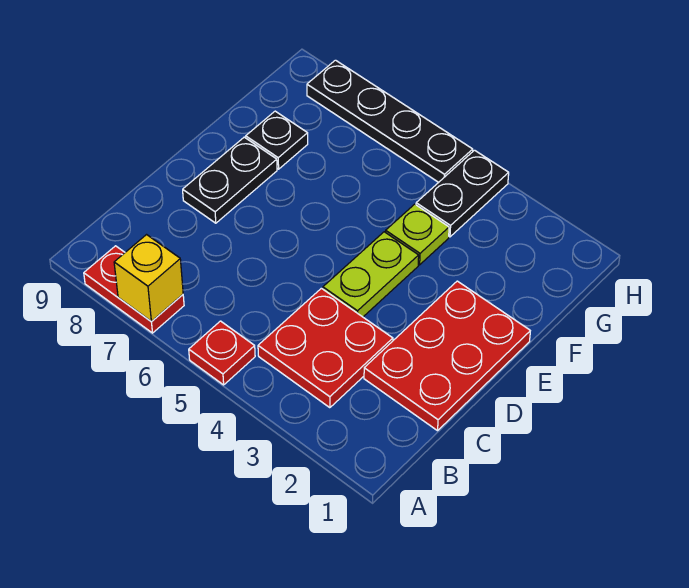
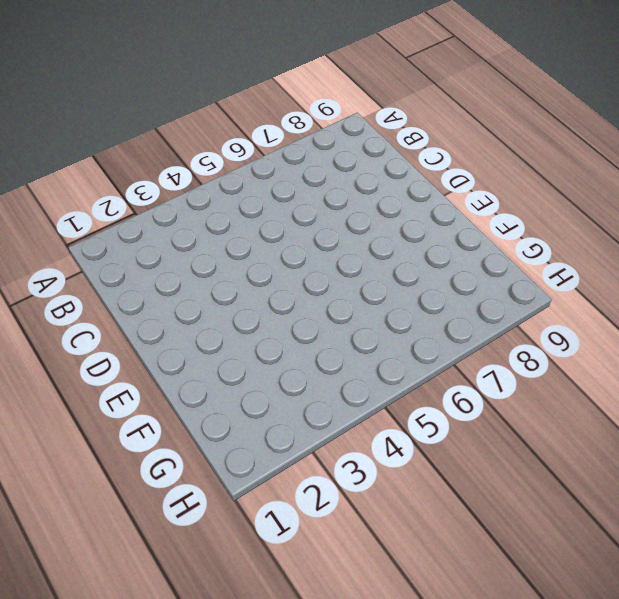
none -> red plate A5 level 1
none -> red plate A7:A8 level 1

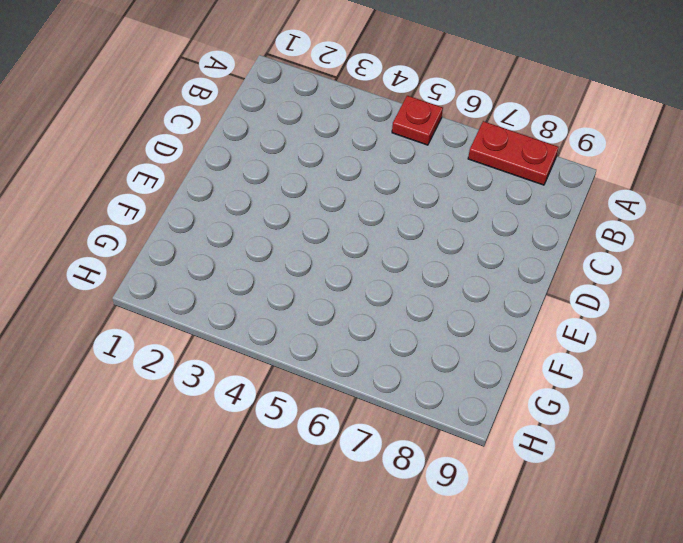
none -> red plate B3:C4 level 1
none -> red plate C1:E2 level 1

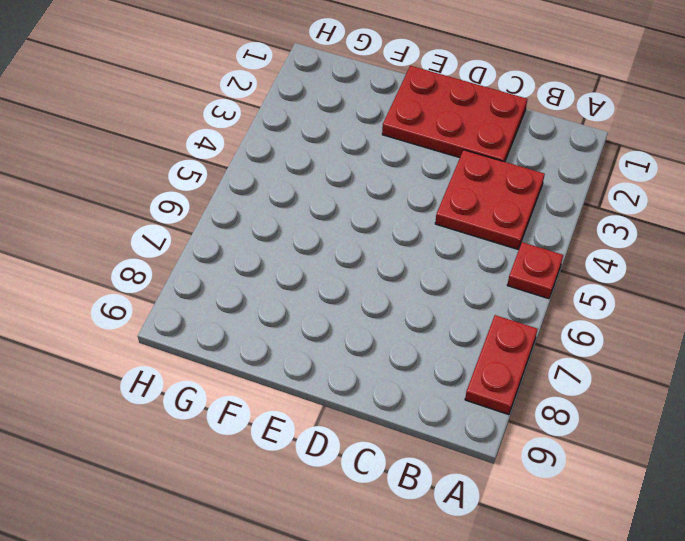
none -> lime plate D4:E4 level 1
none -> black plate D8:E8 level 1

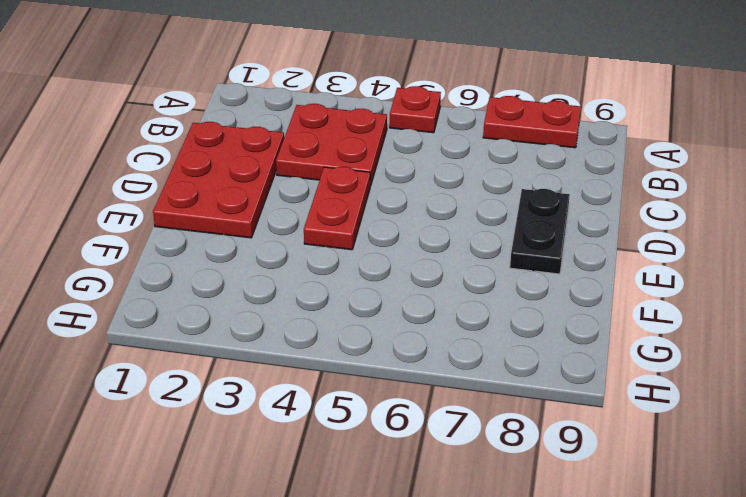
red plate D4:E4 level 1 -> lime plate D4:E4 level 1
none -> lime plate F4 level 1
none -> black plate F8 level 1

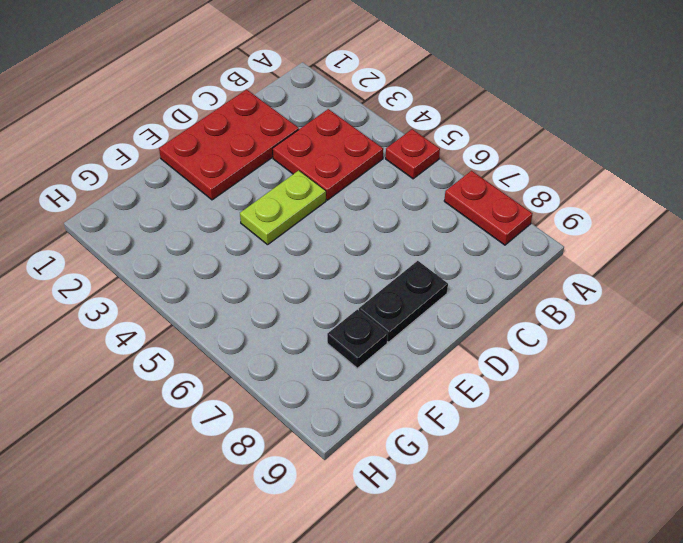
none -> lime plate F4 level 1
none -> black plate G4:H4 level 1

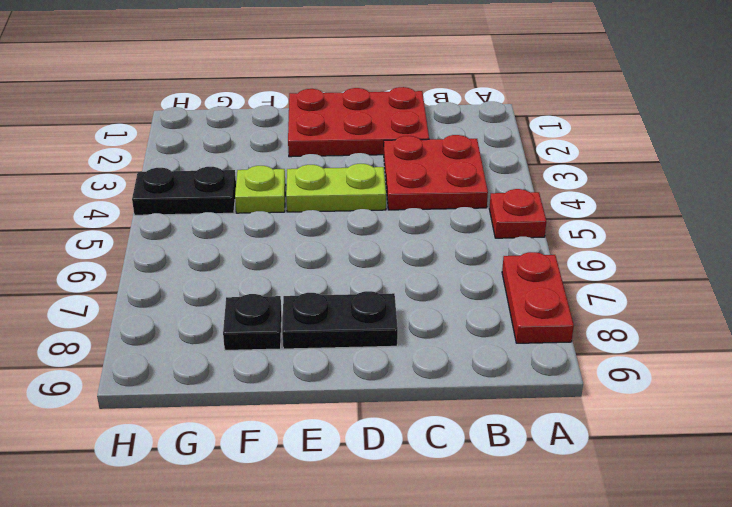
none -> black plate H5:H8 level 1
none -> yellow brick A7 level 2

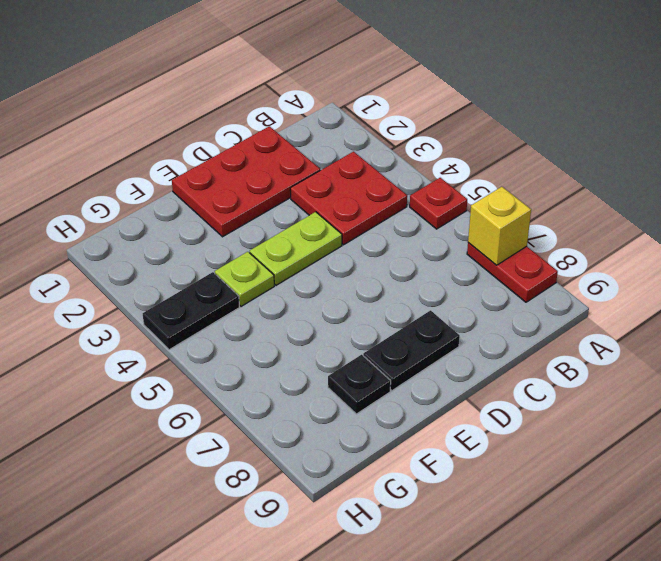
none -> black plate H5:H8 level 1

